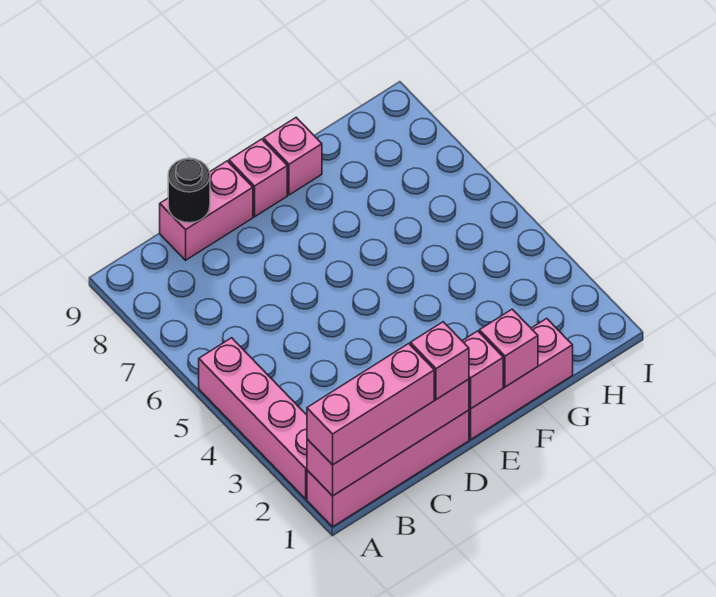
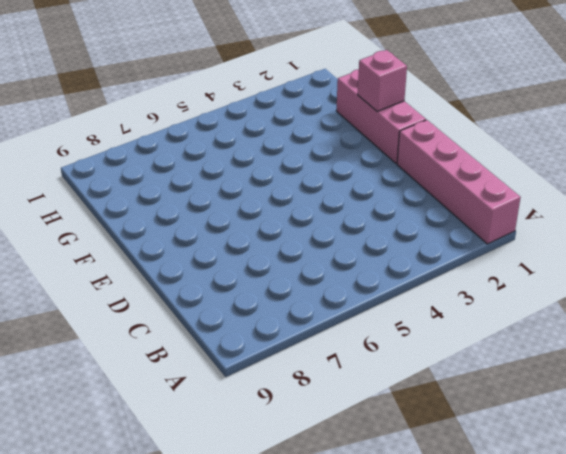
none -> pink brick A2:A5 level 1
none -> pink brick C9:D9 level 1
none -> pink brick E9 level 1

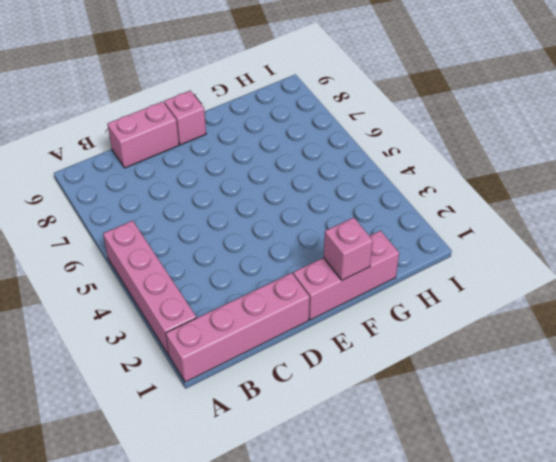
none -> pink brick F9 level 1
none -> pink brick A1:D1 level 2
none -> black round brick C9 level 2

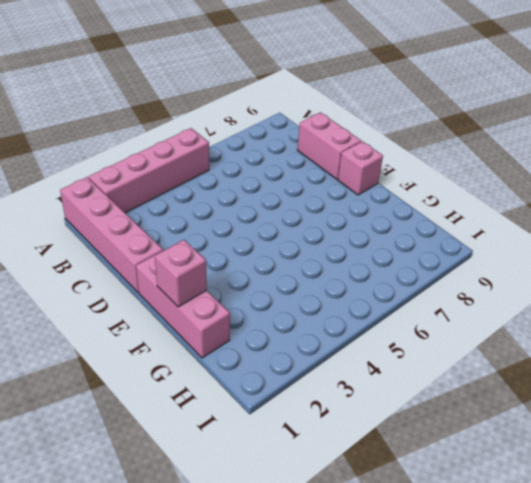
none -> pink brick F9 level 1
none -> pink brick A1:D1 level 2
none -> black round brick C9 level 2

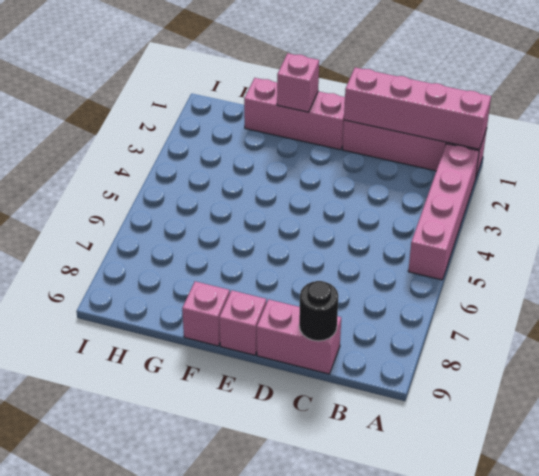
none -> pink brick E1 level 2
none -> pink brick A1:C1 level 3
none -> pink brick D1 level 3

